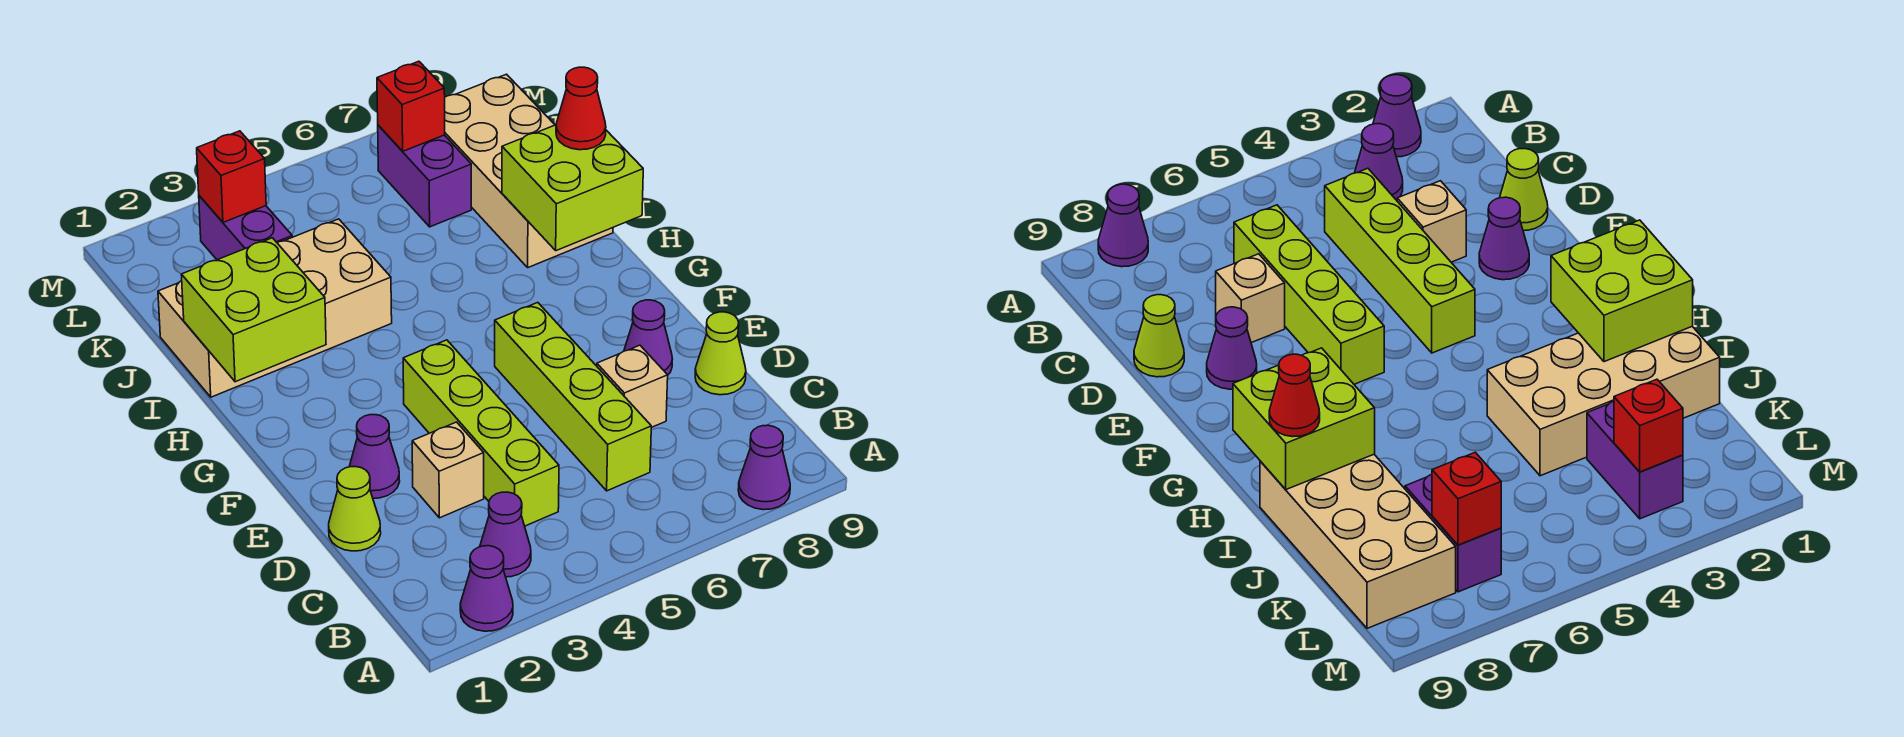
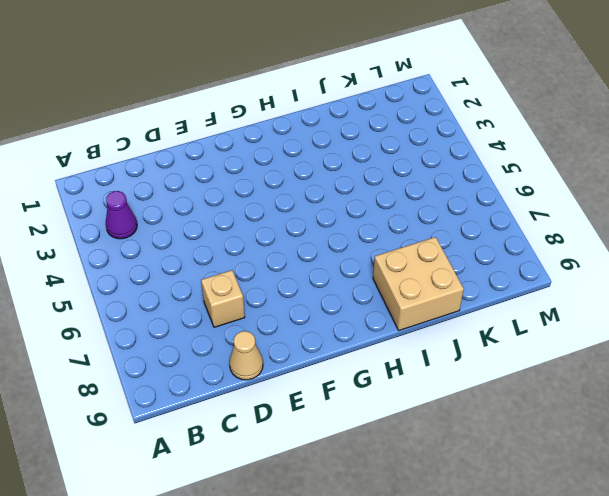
tan cone D9 level 1 -> lime cone D9 level 1
tan brick I8:J9 level 1 -> tan brick I8:L9 level 1
none -> purple cone A2 level 1
none -> purple cone A8 level 1
none -> lime brick C4:F4 level 1

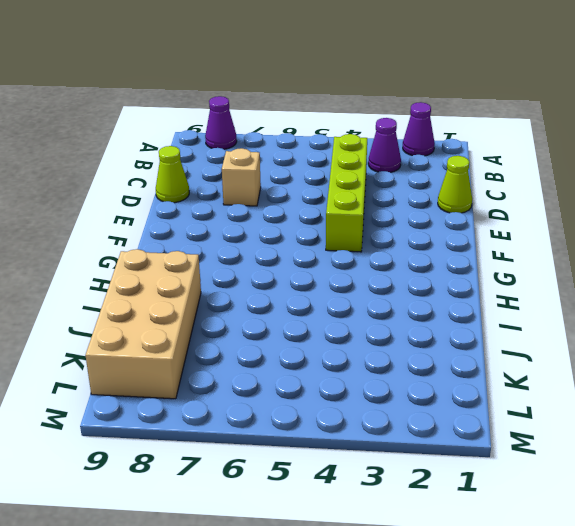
none -> lime brick C6:F6 level 1
none -> tan brick D3 level 1
none -> purple cone E2 level 1

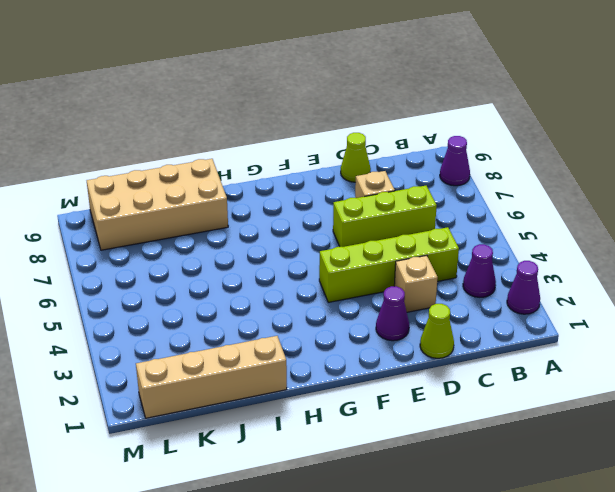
lime brick C6:E6 level 1 -> lime brick C6:F6 level 1
tan brick I1:L1 level 1 -> tan brick I1:J4 level 1
none -> purple cone E8 level 1
none -> purple brick K3:L3 level 1
none -> purple brick K7:L7 level 1

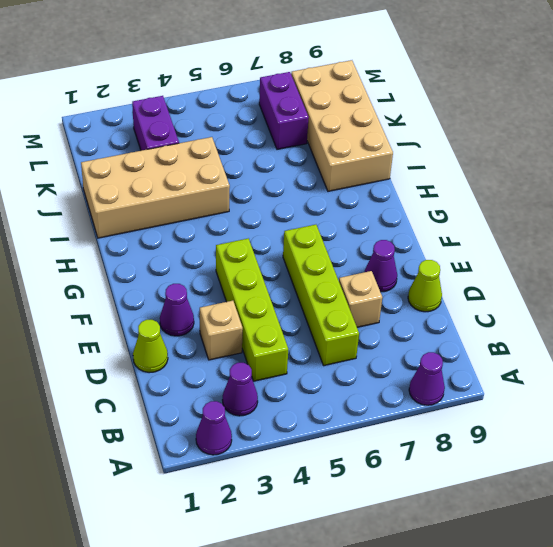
none -> lime brick H1:I2 level 2
none -> lime brick H8:I9 level 2
none -> red brick L3 level 2

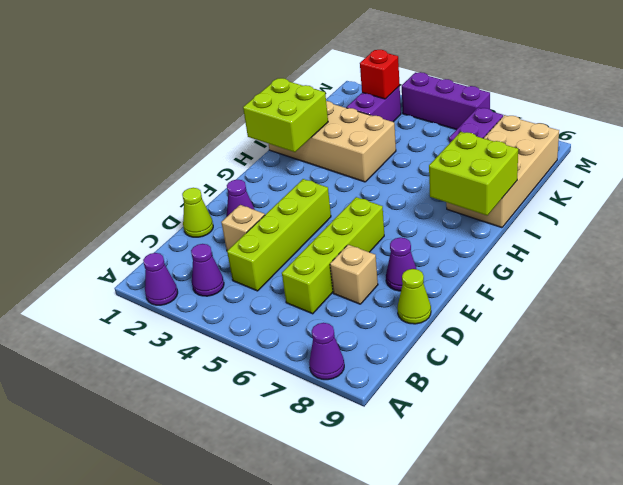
purple brick M4:M6 level 1 -> none
none -> red brick L7 level 2
none -> red cone I9 level 3

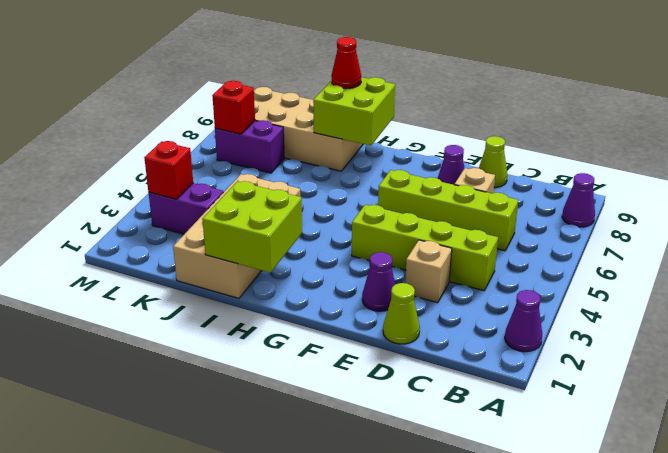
none -> purple cone B3 level 1

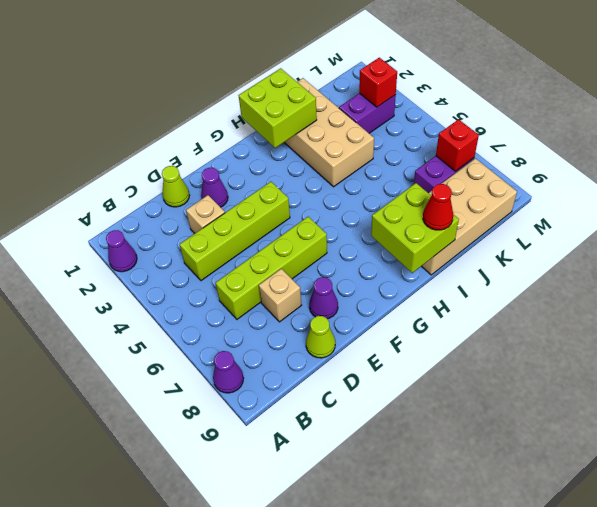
none -> purple cone B3 level 1

